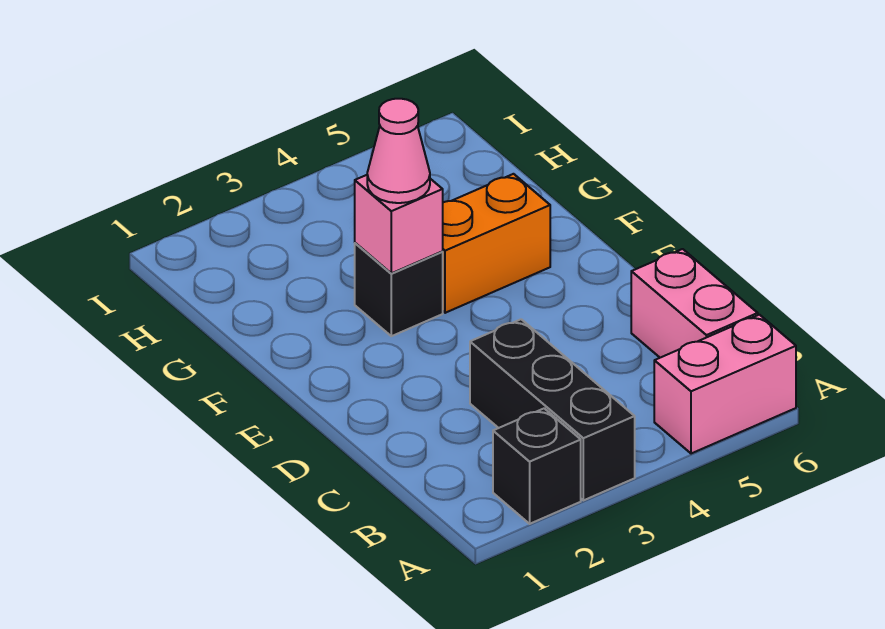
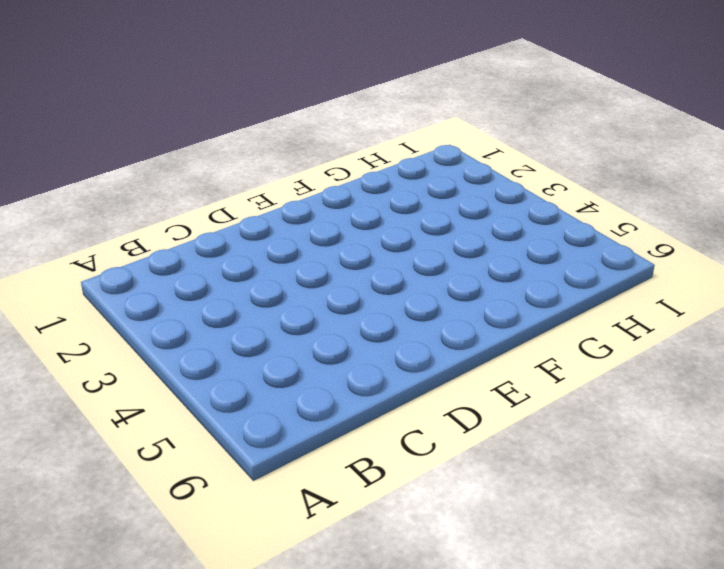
none -> black brick A2 level 1
none -> black brick A3:C3 level 1

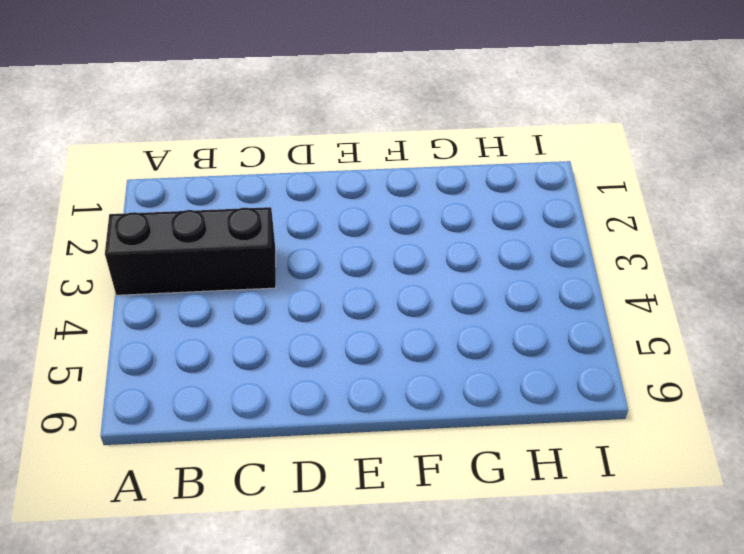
none -> black brick A2 level 1
none -> pink brick A5:A6 level 1

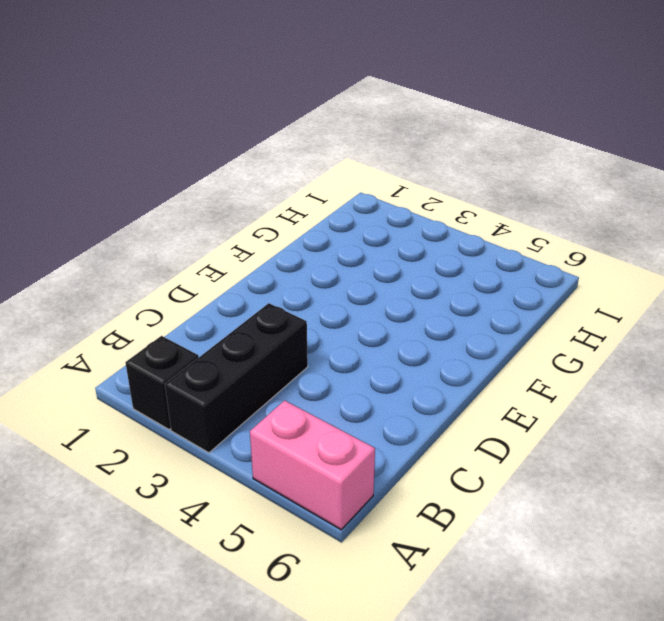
none -> pink brick B6:C6 level 1
none -> black brick F3 level 1

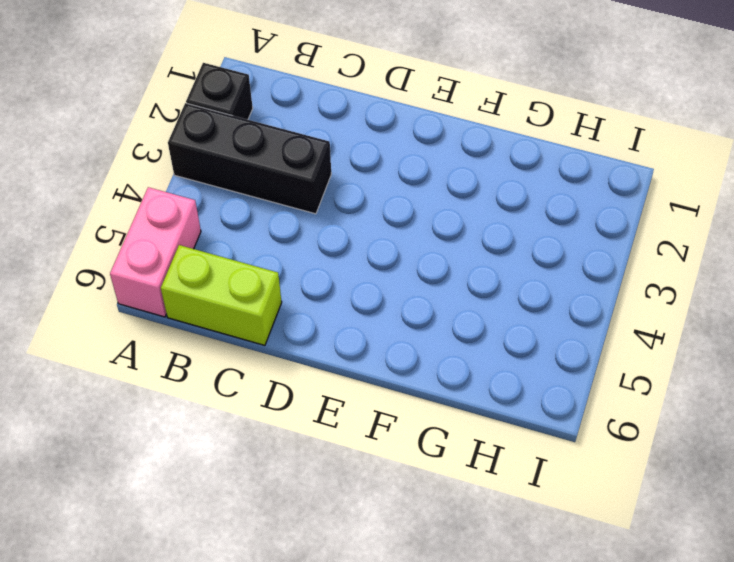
lime brick B6:C6 level 1 -> pink brick B6:C6 level 1
none -> black brick F3 level 1
none -> orange brick F4:F5 level 1

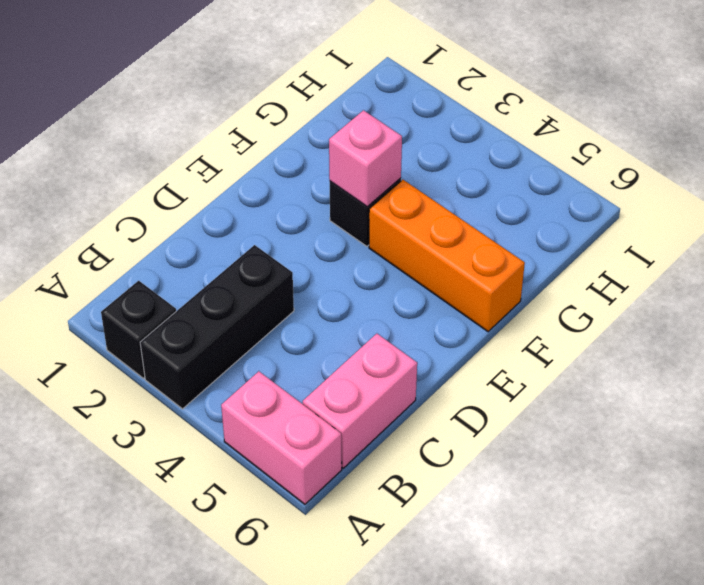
orange brick F4:F6 level 1 -> orange brick F4:F5 level 1
none -> pink cone F3 level 3

